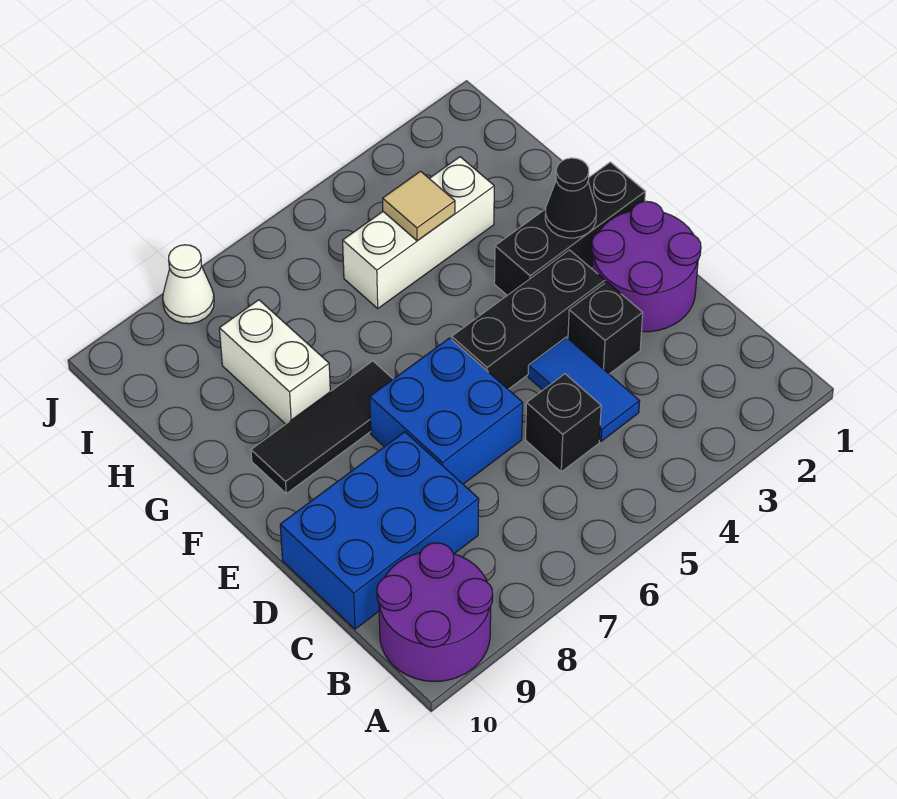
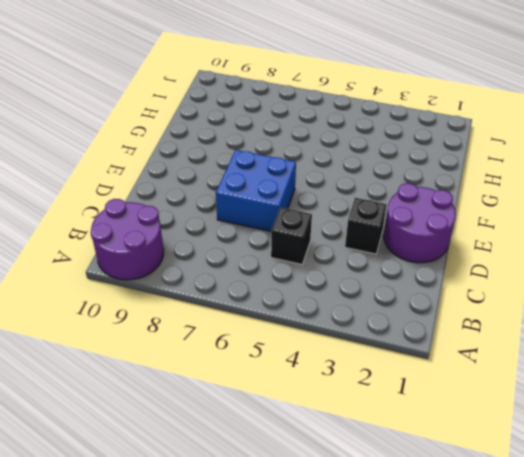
none -> blue tile C4:D4 level 1
none -> blue brick C8:D10 level 1
none -> black brick E3:E5 level 1

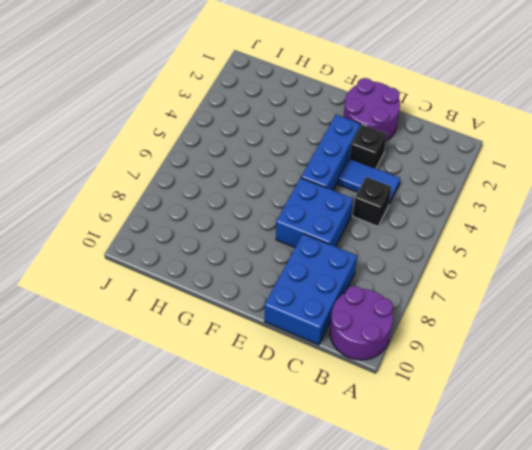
blue brick E3:E5 level 1 -> black brick E3:E5 level 1
none -> black brick F1:F3 level 1
none -> black tile F7:F9 level 1
none -> white brick G8:H8 level 1

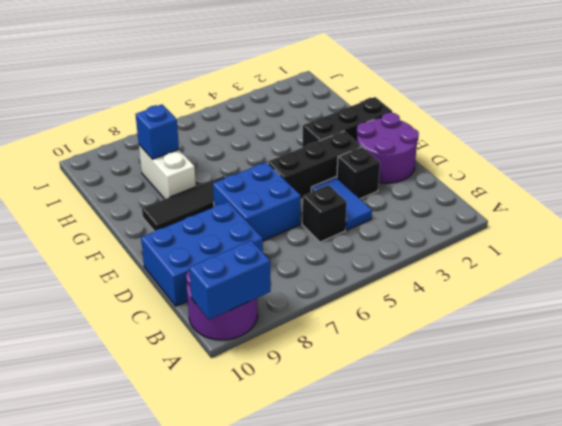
blue brick A9:A10 level 2 -> none
blue brick H8 level 2 -> none
none -> white brick H3:H5 level 1
none -> white cone J8 level 1
none -> black cone F2 level 2

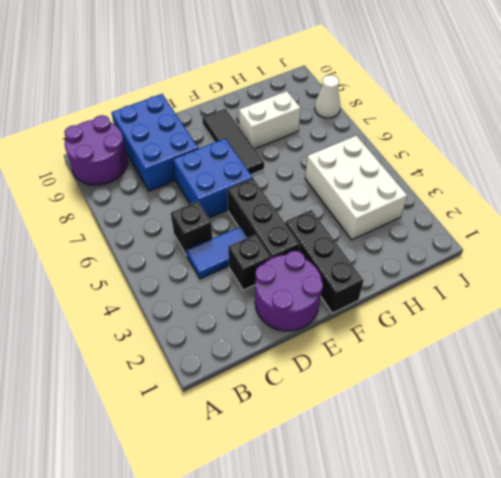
white brick H3:I5 level 1 -> white brick H3:H5 level 1
none -> black cone F2 level 2
none -> tan tile H4 level 2

